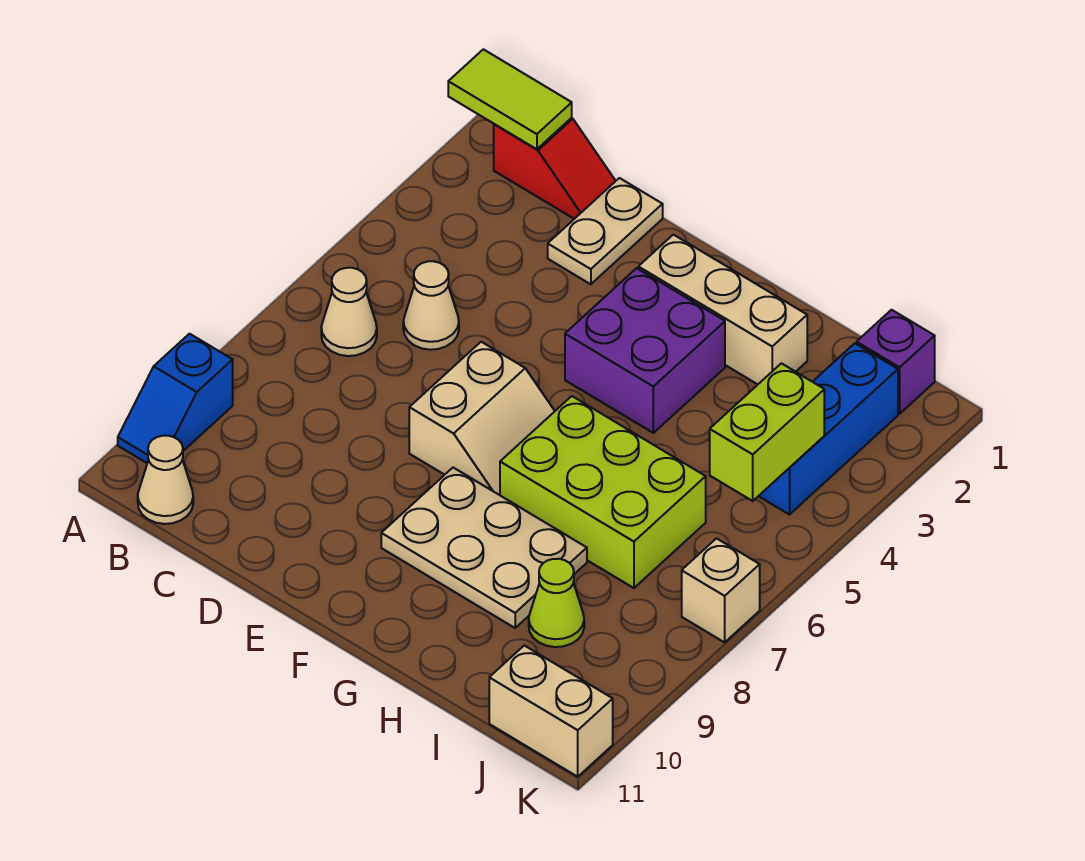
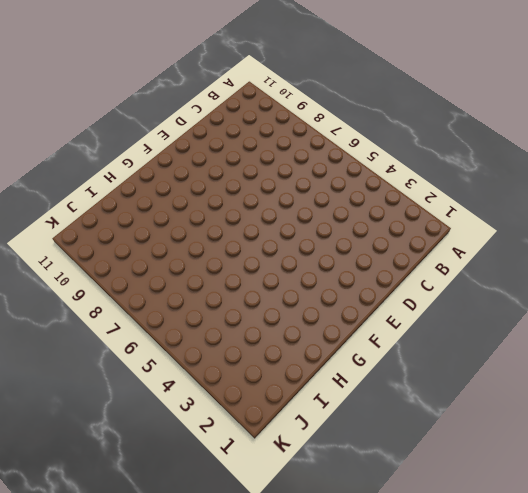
none -> blue slope A9:A10 level 1 top 9
none -> red slope B1:C1 level 1 top B
none -> tan cone B6 level 1

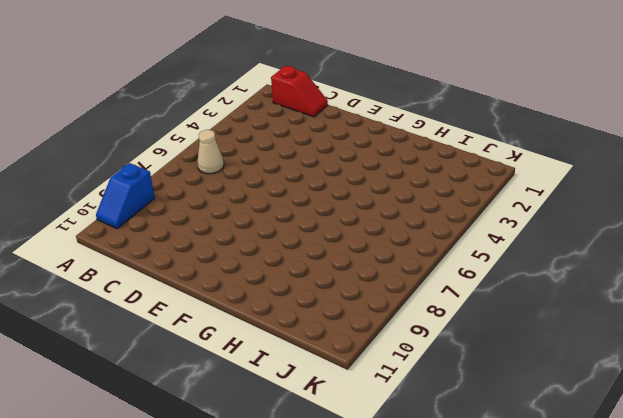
none -> tan cone B11 level 1
none -> tan cone C5 level 1
none -> tan plate D1:D2 level 1

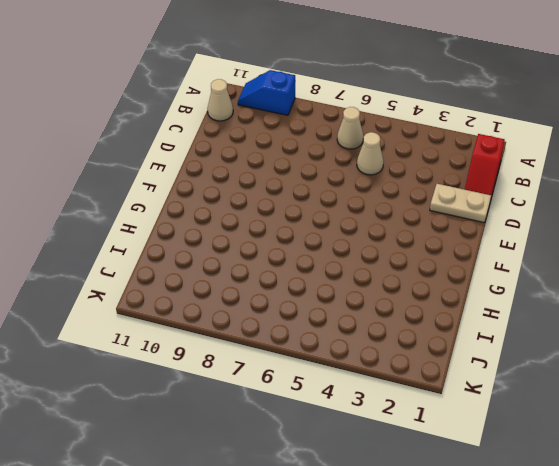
none -> tan slope E6:F7 level 1 top E
none -> tan brick F2:H2 level 1
none -> purple brick F3:G4 level 1

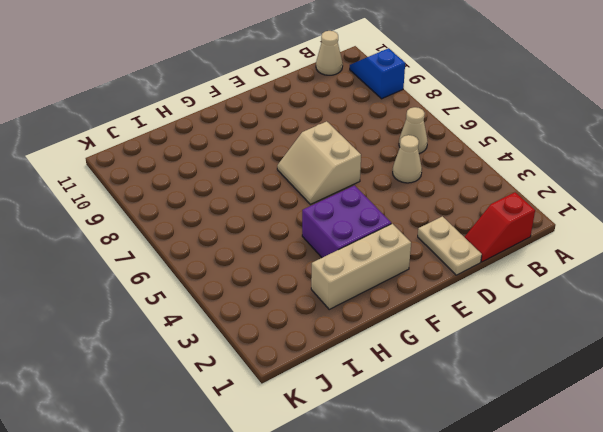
none -> tan plate F8:H9 level 1
none -> lime brick G6:I7 level 1
none -> lime cone I9 level 1

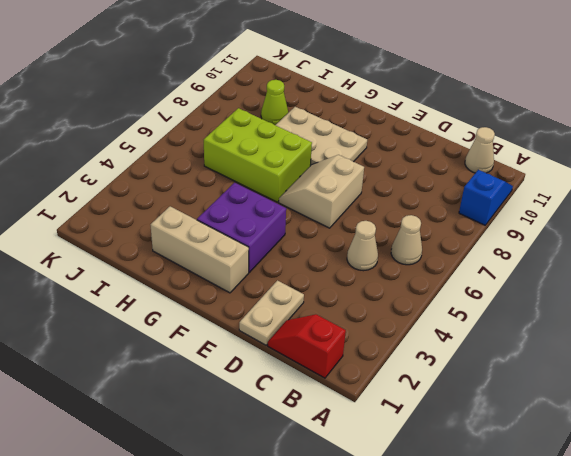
none -> purple brick J1 level 1
none -> blue brick J2:J4 level 1
none -> tan brick J11:K11 level 1

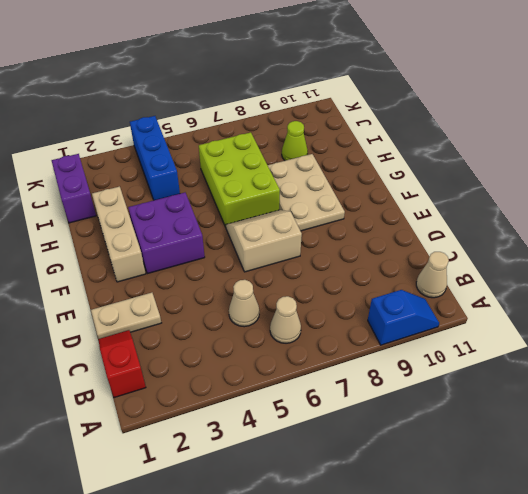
purple brick I1:J1 level 1 -> purple brick J1 level 1
blue brick I4:K4 level 1 -> blue brick J2:J4 level 1
none -> tan brick J11:K11 level 1
none -> tan brick K7 level 1
none -> lime tile A1:B1 level 2

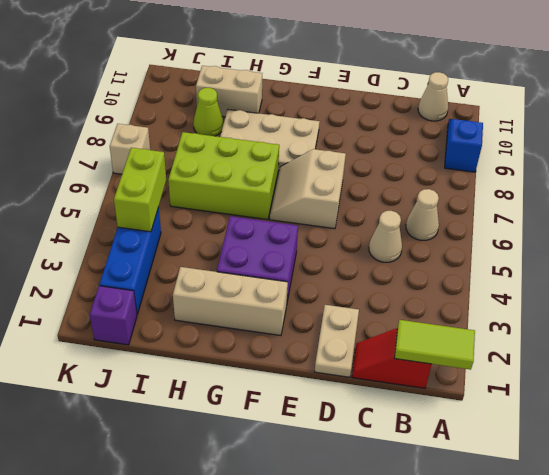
tan brick H10:I10 level 1 -> tan brick J11:K11 level 1

